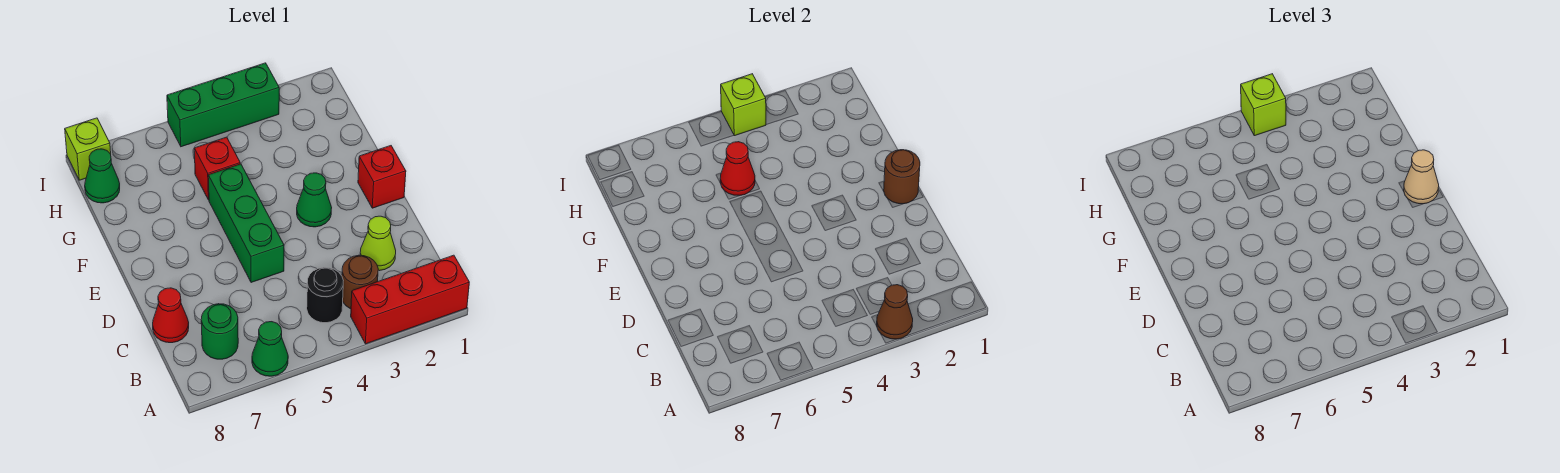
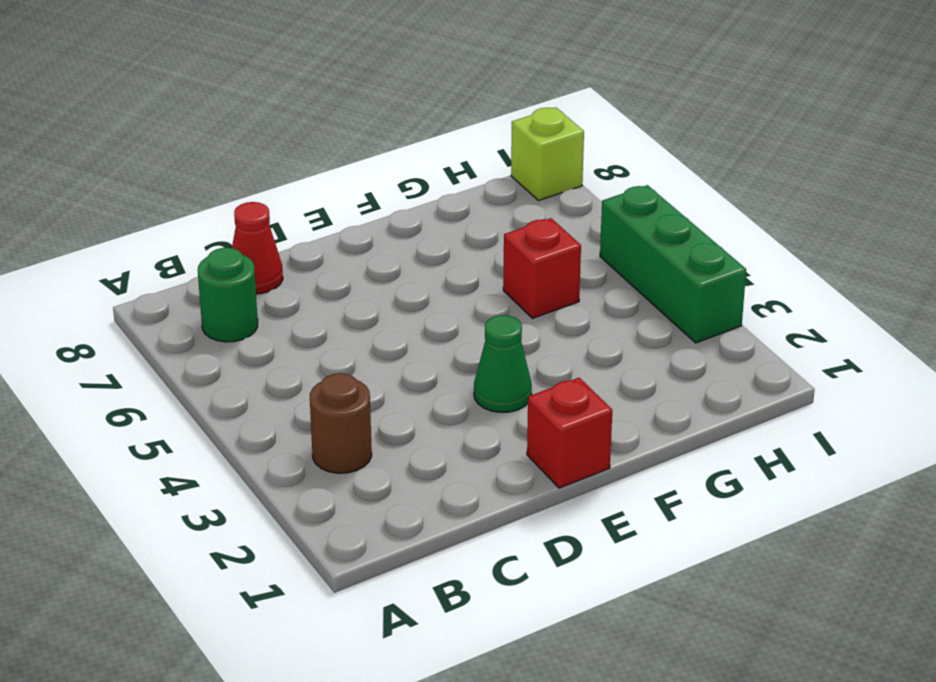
none -> red brick A1:A3 level 1
none -> green cone A6 level 1
none -> black round brick B4 level 1

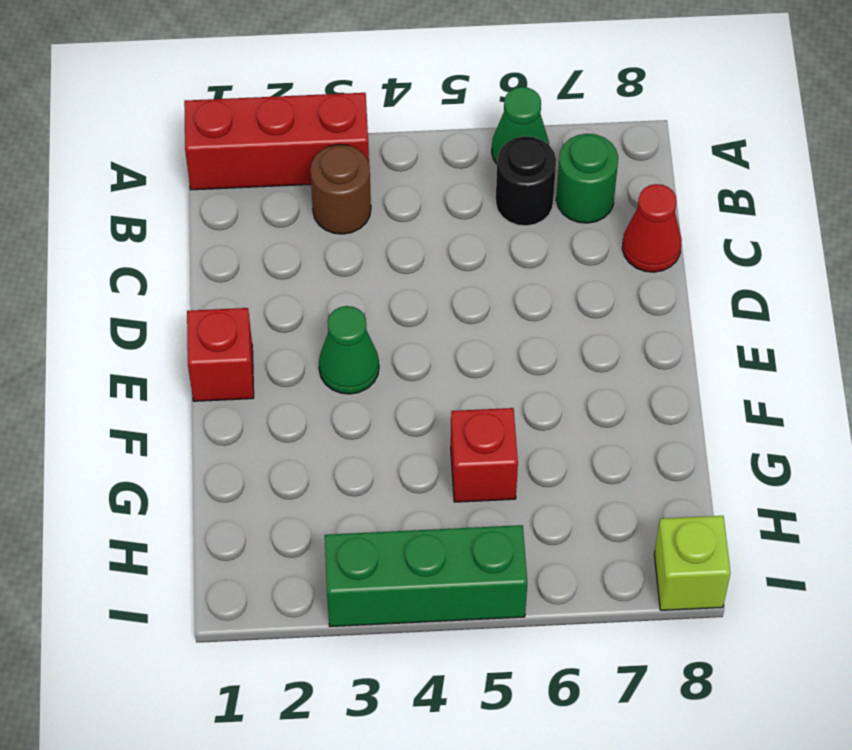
black round brick B6 level 1 -> black round brick B4 level 1
none -> lime cone C2 level 1
none -> green brick D5:F5 level 1
none -> green cone H8 level 1

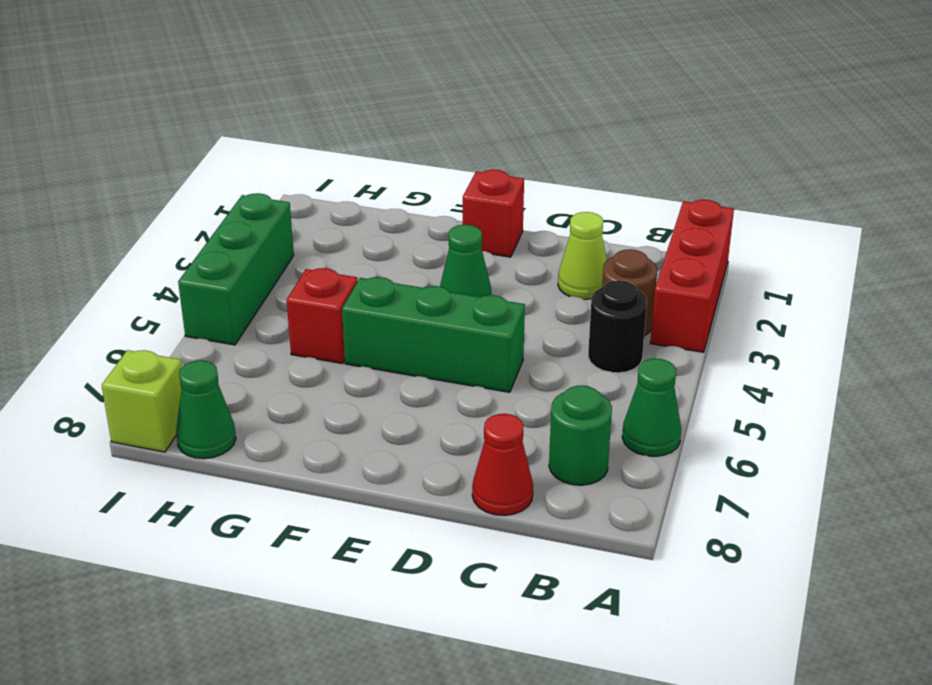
none -> brown cone A3 level 2
none -> brown round brick E1 level 2
none -> red cone G5 level 2

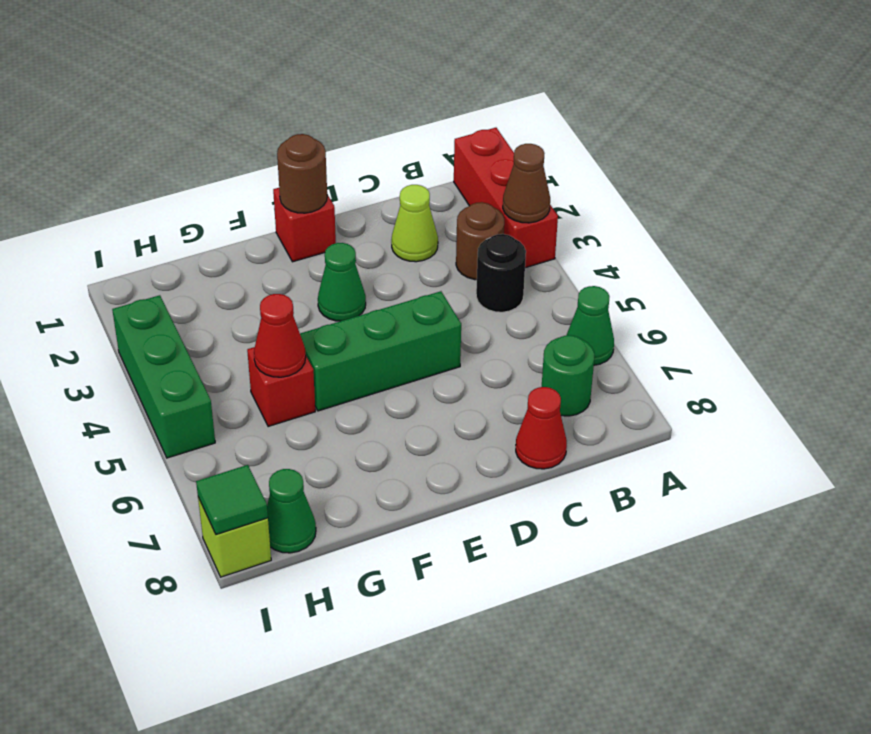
green tile I8 level 2 -> none
none -> lime brick I4 level 2
none -> tan cone E1 level 3
none -> lime brick I4 level 3

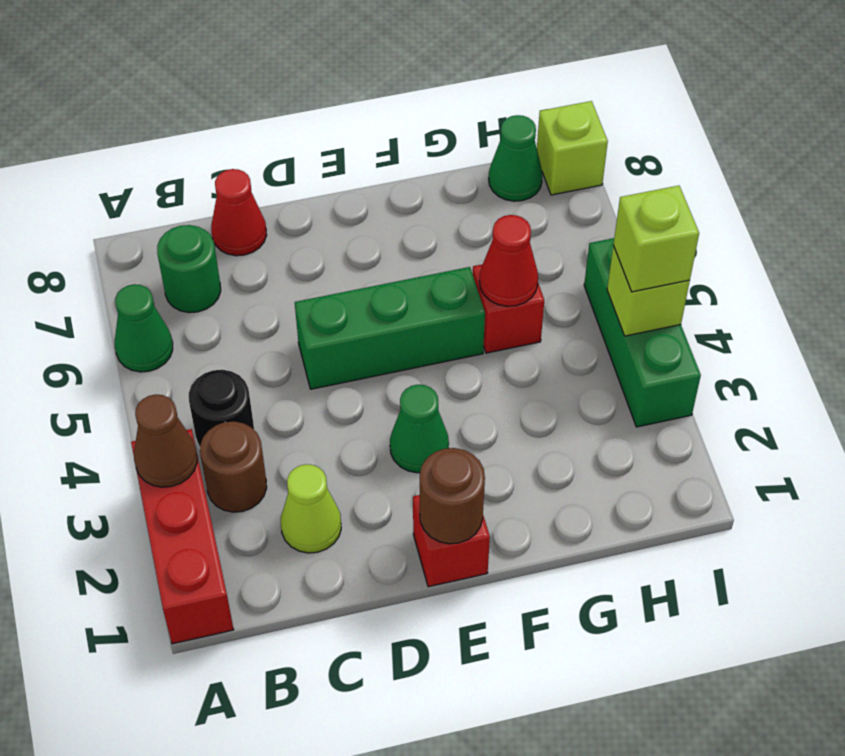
none -> tan cone E1 level 3

